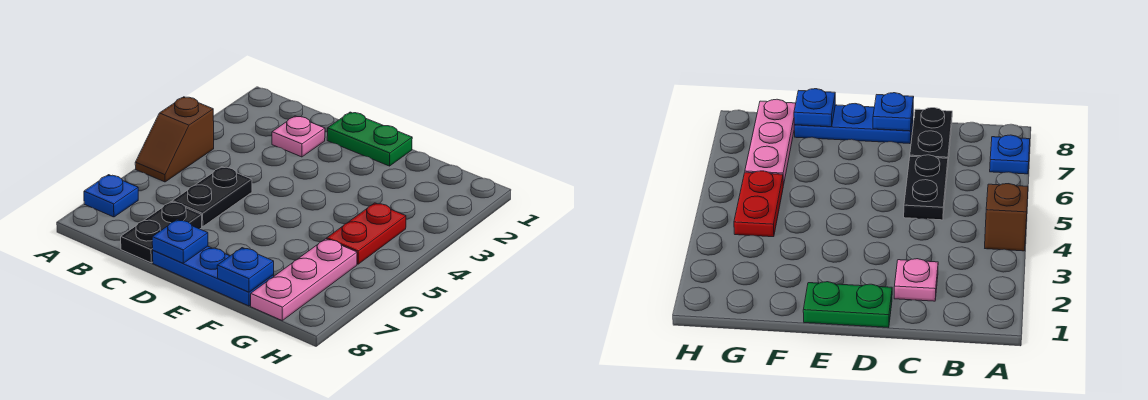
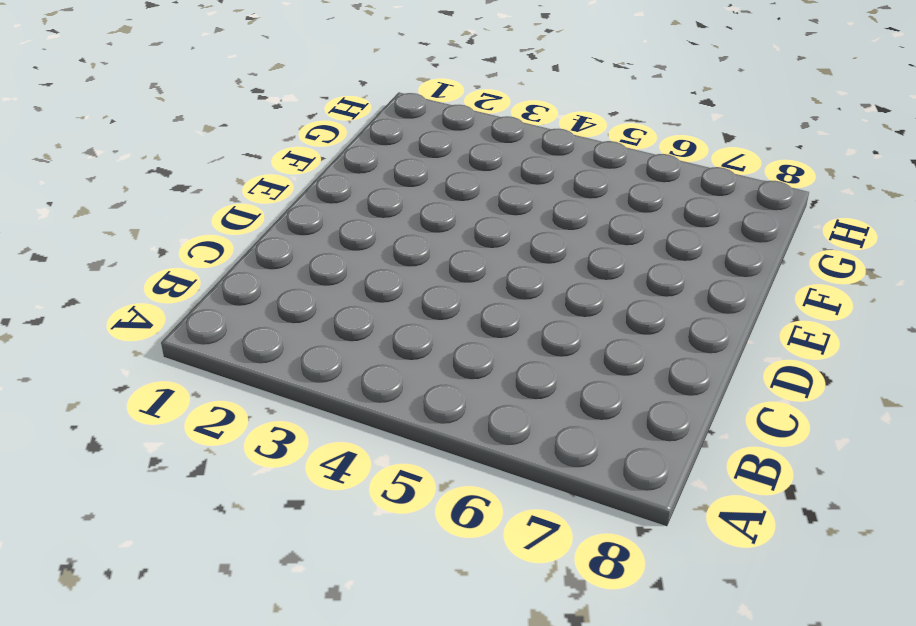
none -> brown slope A4:A5 level 1 top 4
none -> blue plate A7 level 1

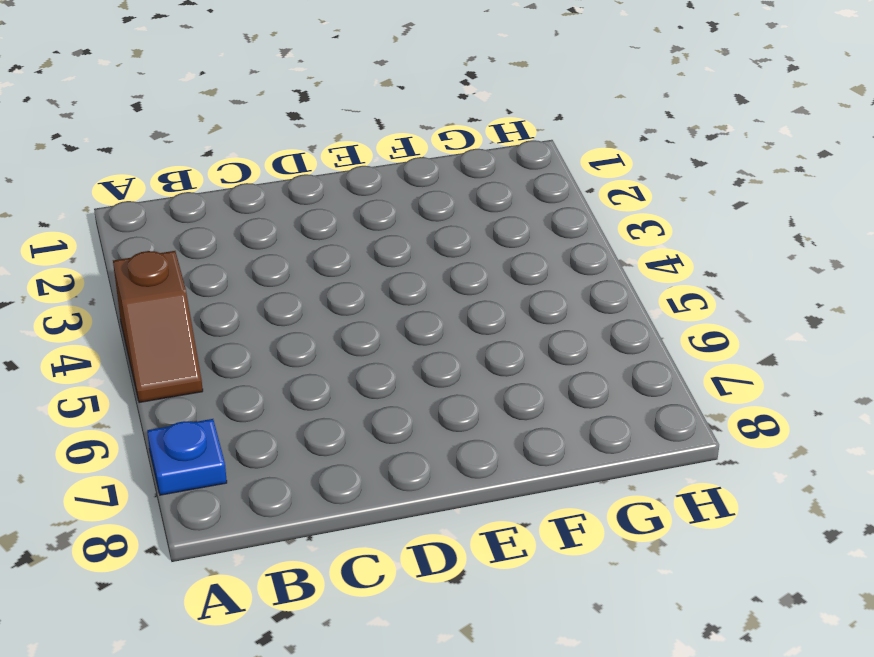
none -> pink plate C2 level 1
none -> black plate C5:C6 level 1

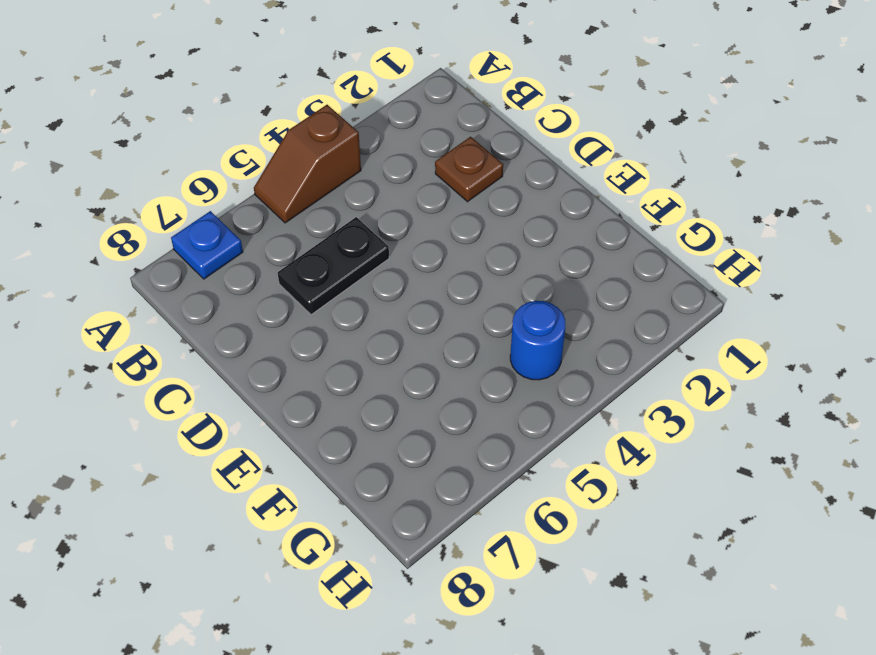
brown plate C2 level 1 -> pink plate C2 level 1
blue round brick G4 level 1 -> red plate G4:G5 level 1
none -> black plate C7:C8 level 1
none -> green plate D1:E1 level 1

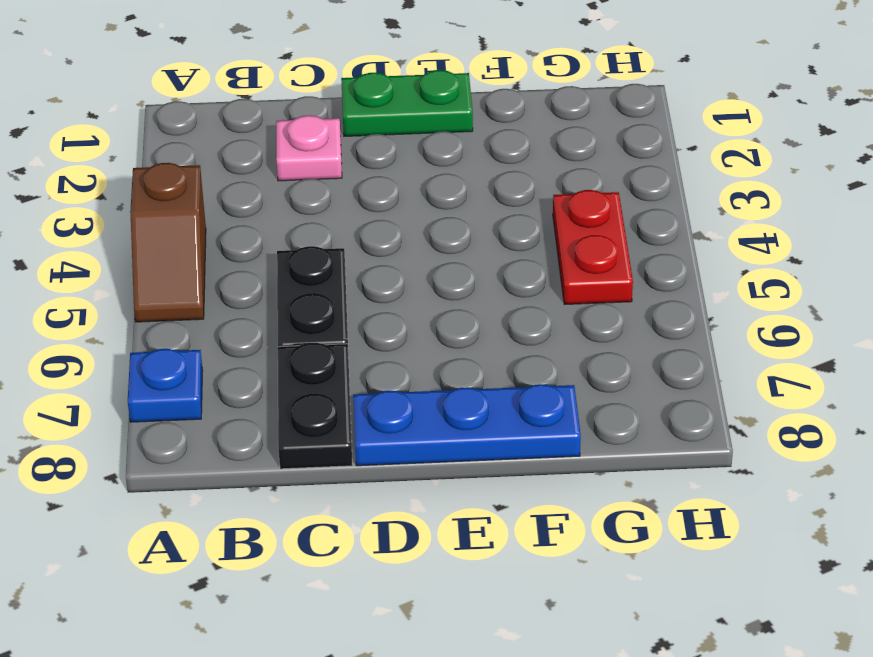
none -> pink plate G6:G8 level 1
none -> blue plate D8 level 2

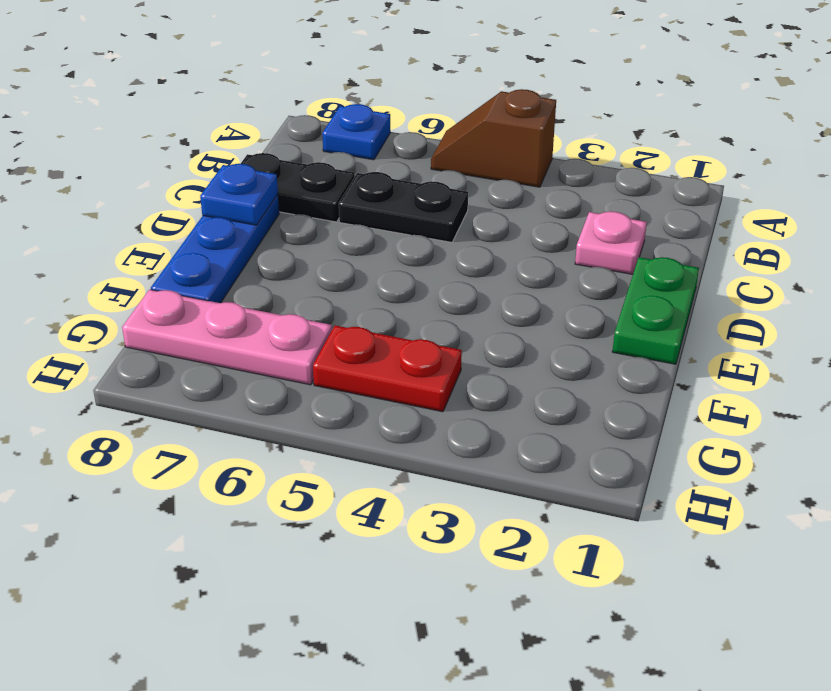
none -> blue plate F8 level 2

